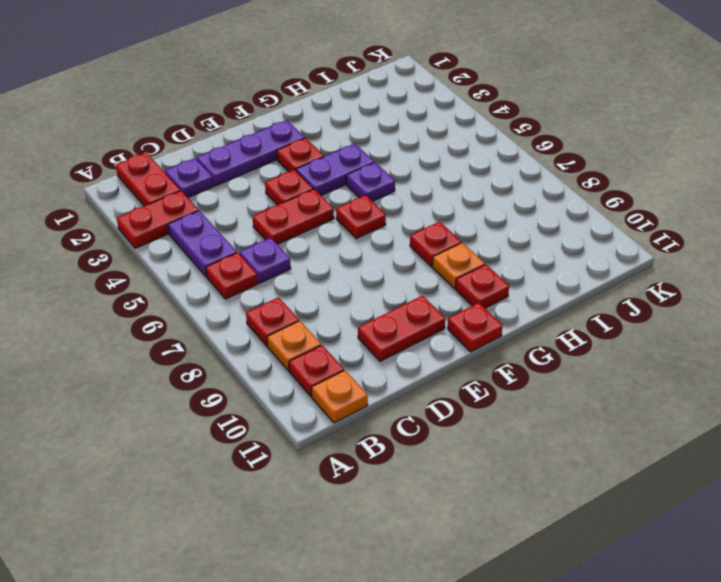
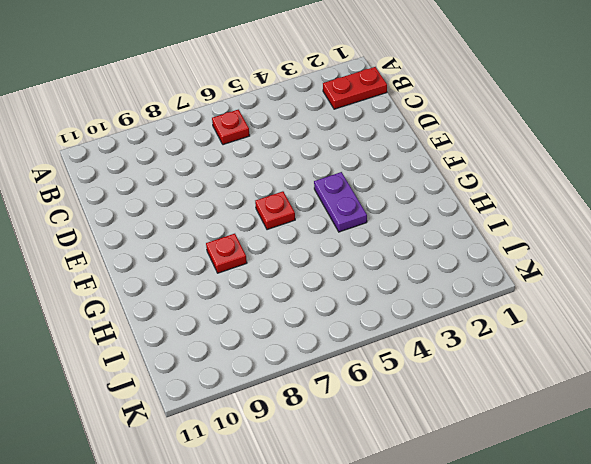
none -> red plate A3:B3 level 1
none -> purple plate B4:B5 level 1
none -> red plate B8 level 1

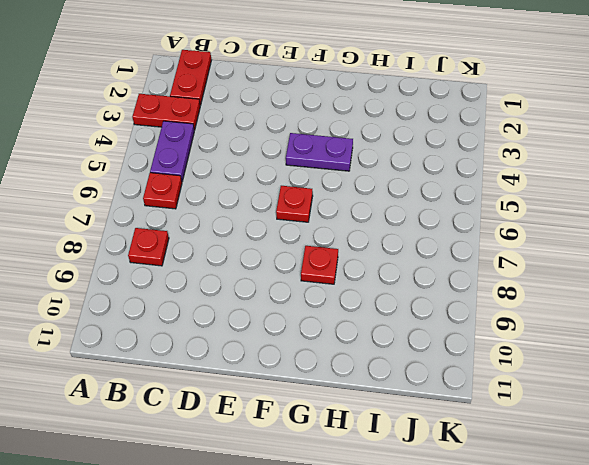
none -> orange plate B9 level 1
none -> red plate B10 level 1
none -> orange plate B11 level 1

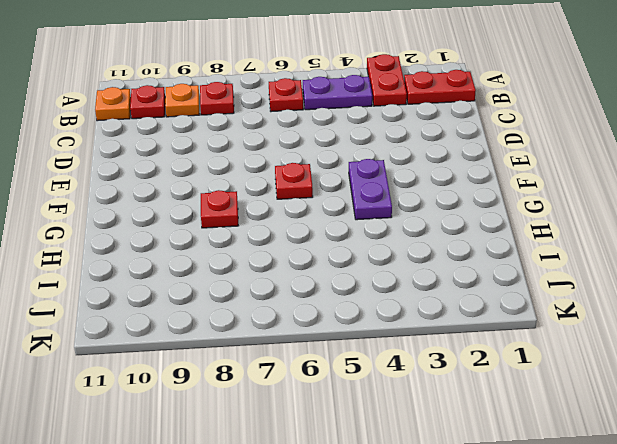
none -> purple plate C2 level 1
none -> purple plate C6 level 1
none -> purple plate D2:F2 level 1

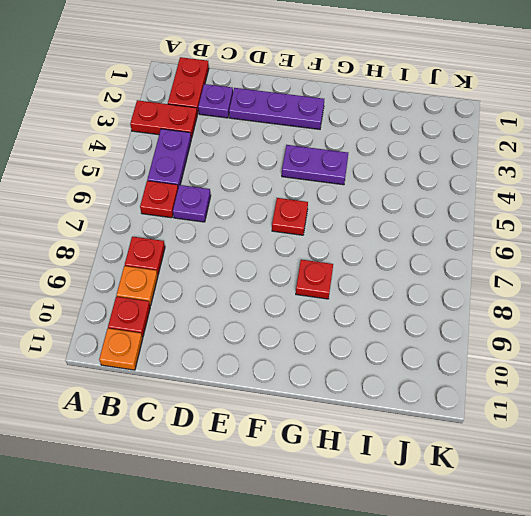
none -> red plate D5:E5 level 1
none -> red plate D10:E10 level 1
none -> red plate E4 level 1

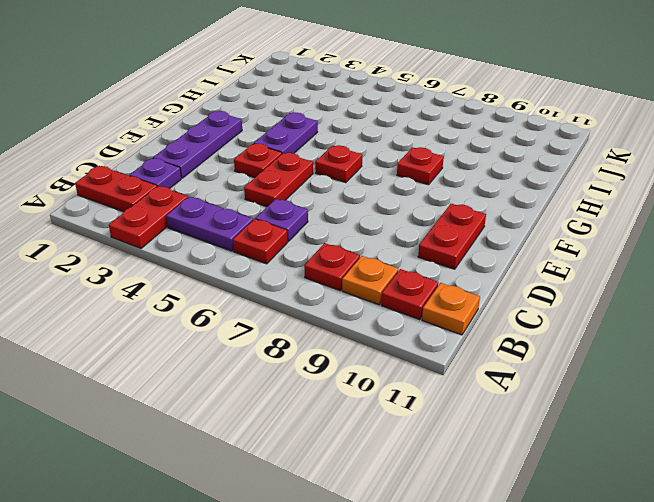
none -> red plate F3 level 1
none -> red plate F11 level 1
none -> purple plate G5 level 1

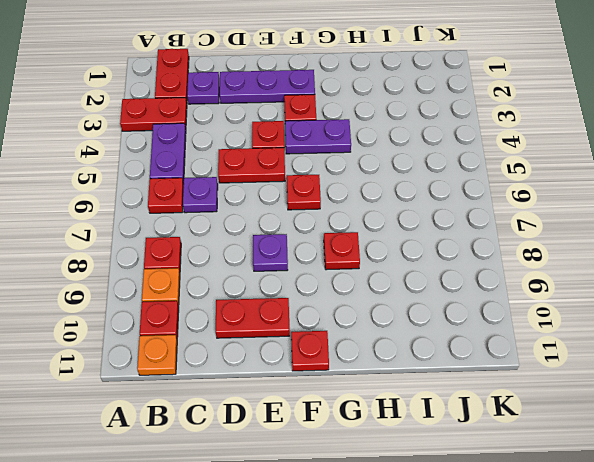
purple plate E8 level 1 -> purple plate G5 level 1
none -> orange plate G9 level 1
none -> red plate G10 level 1

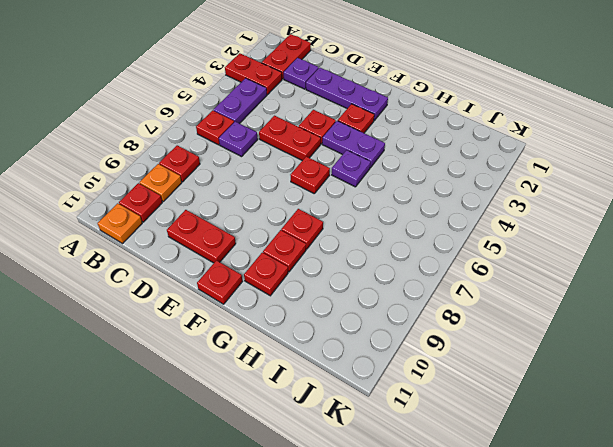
red plate G9 level 1 -> orange plate G9 level 1

